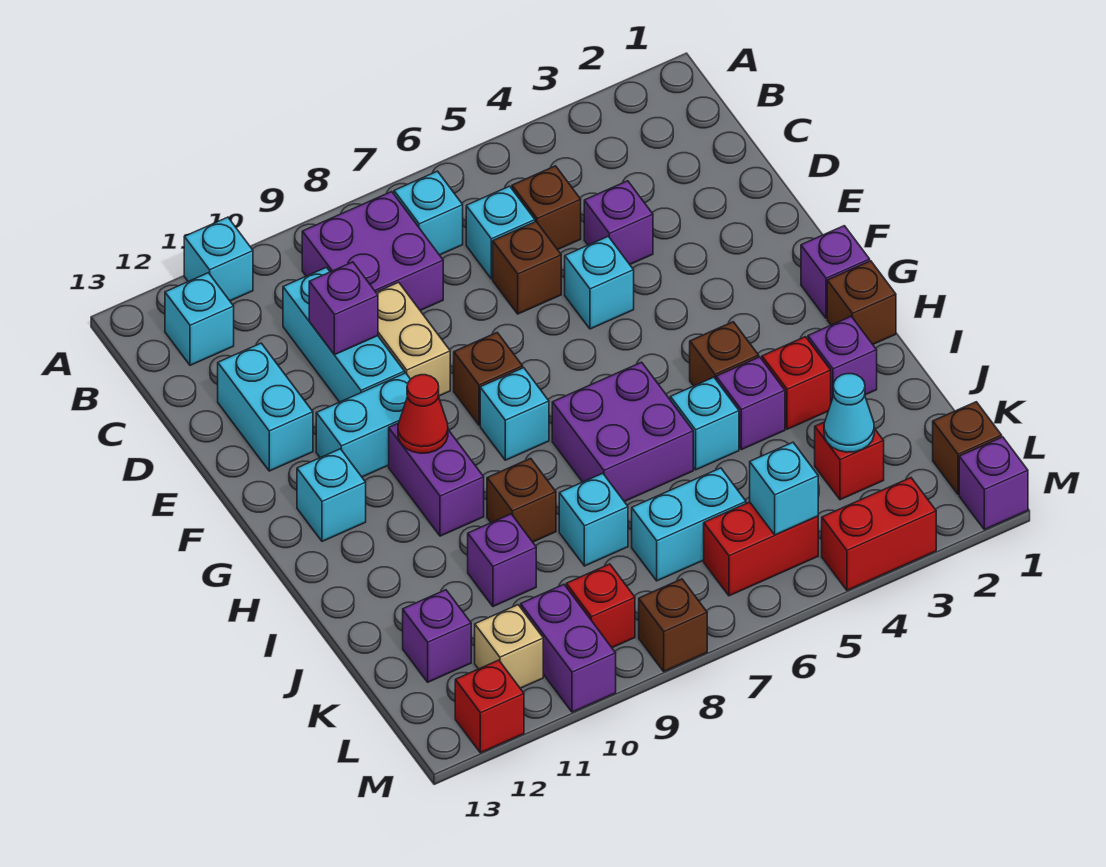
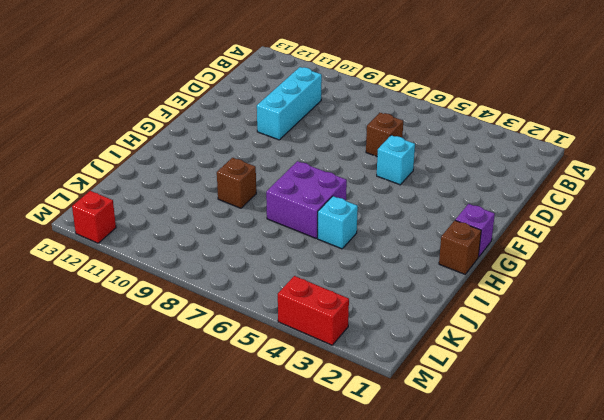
none -> cyan brick A11 level 1
none -> cyan brick B7 level 1
none -> purple brick B8:C9 level 1
none -> cyan brick B12 level 1

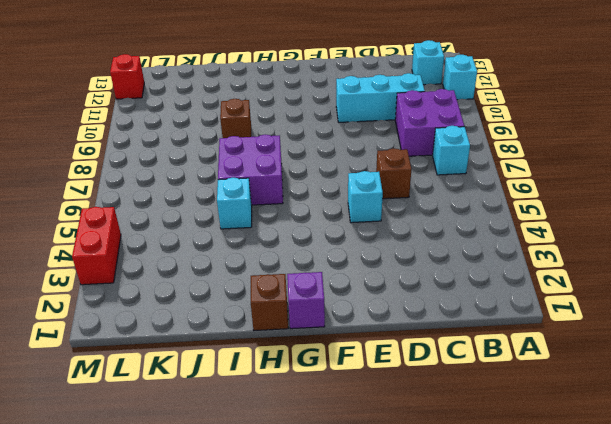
none -> brown brick C5 level 1
none -> cyan brick C6 level 1
none -> purple brick D4 level 1
none -> tan brick D9:E9 level 1

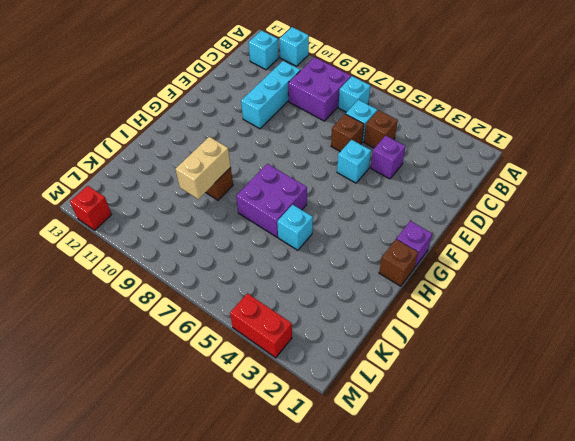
tan brick I9:J9 level 2 -> tan brick D9:E9 level 1
none -> cyan brick D12:E12 level 1
none -> brown brick F8 level 1
none -> cyan brick F10:F11 level 1
none -> cyan brick G8 level 1

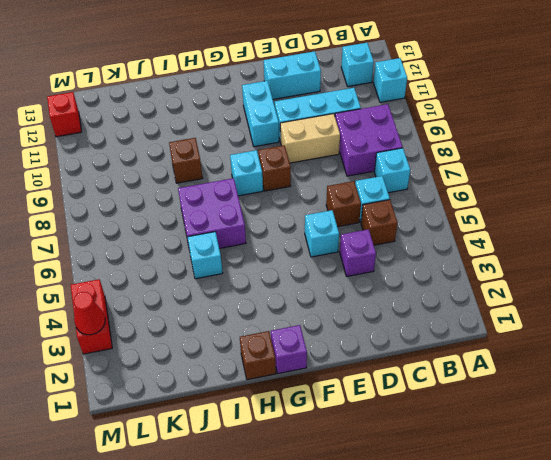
red cone M3 level 2 -> red cone G10 level 2
none -> purple brick G10:H10 level 1
none -> cyan brick G12 level 1
none -> brown brick H4 level 1
none -> purple brick I2 level 1

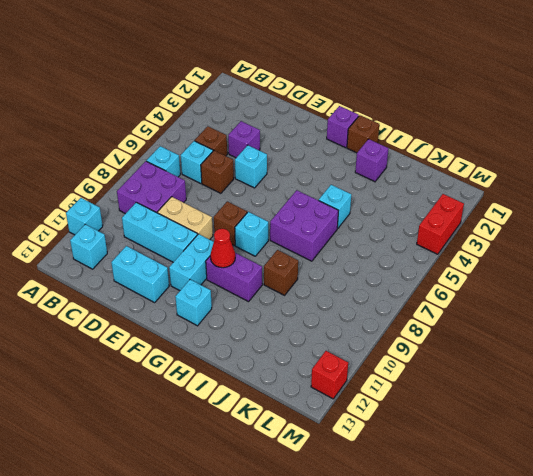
none -> brown brick H4 level 1
none -> red brick I3 level 1
none -> purple brick I4 level 1
none -> cyan brick J8 level 1

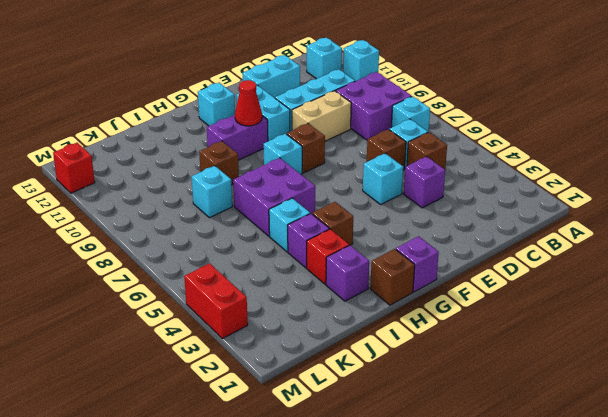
none -> purple brick J10 level 1
none -> red brick K3 level 1
none -> cyan brick K6:K7 level 1
none -> purple brick K12 level 1

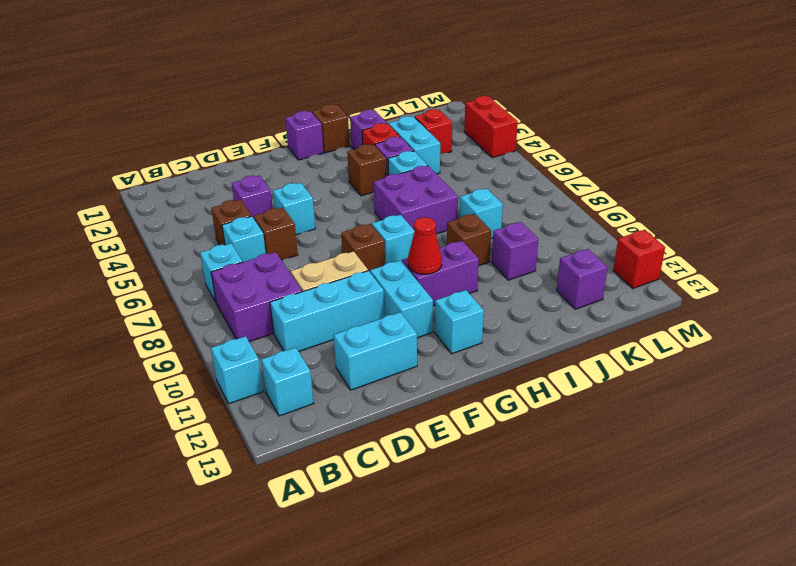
cyan brick J3:J4 level 1 -> cyan brick K6:K7 level 1
none -> brown brick L1 level 1
none -> red brick L5:L6 level 1
none -> red brick L9 level 1
none -> purple brick L10:M10 level 1

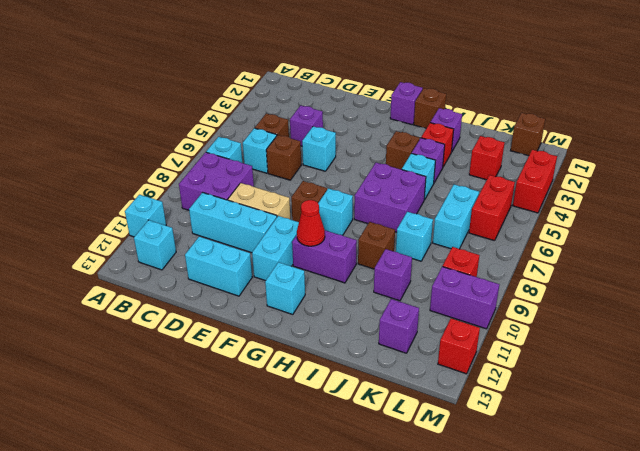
none -> tan brick L11 level 1
none -> purple brick M1 level 1
none -> brown brick M8 level 1
none -> purple brick D10 level 2

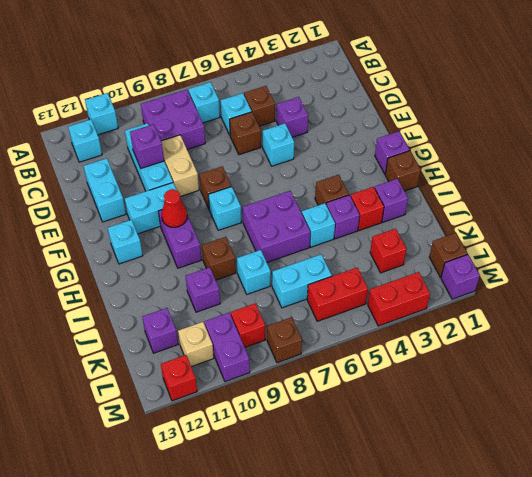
none -> cyan cone K3 level 2
none -> cyan brick L5 level 2

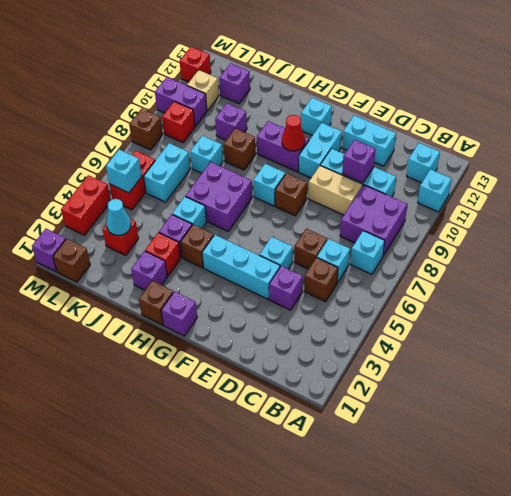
cyan brick E4:G4 level 1 -> none

